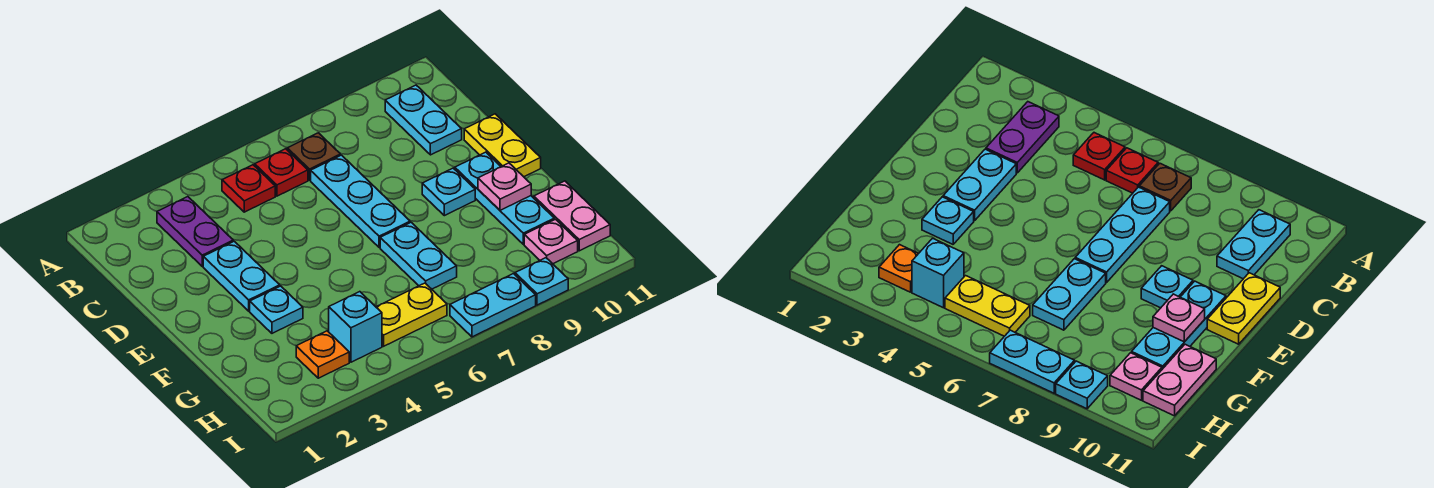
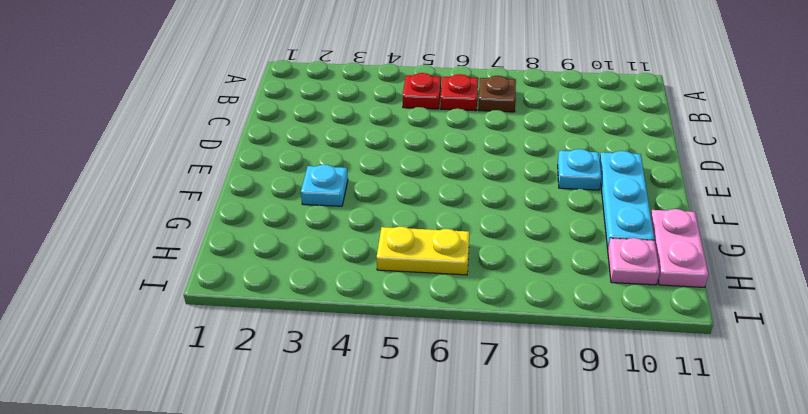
none -> purple plate B3:C3 level 1
none -> cyan plate B10:C10 level 1
none -> cyan plate C7:E7 level 1

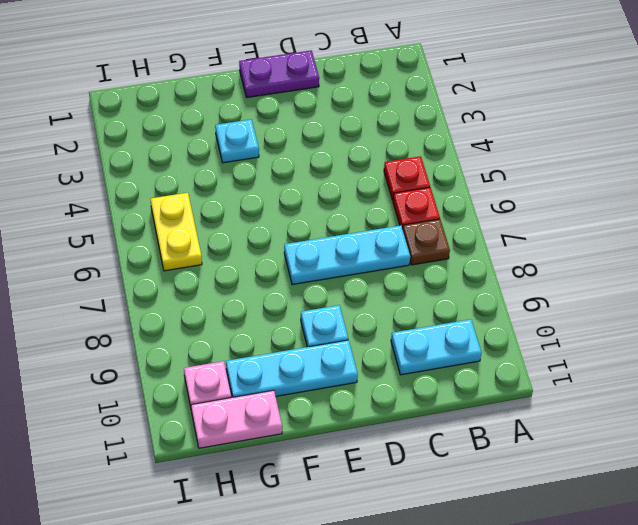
purple plate D1:E1 level 1 -> purple plate B3:C3 level 1
none -> cyan plate D3:E3 level 1
none -> yellow plate D11:E11 level 1
none -> cyan plate F7:G7 level 1

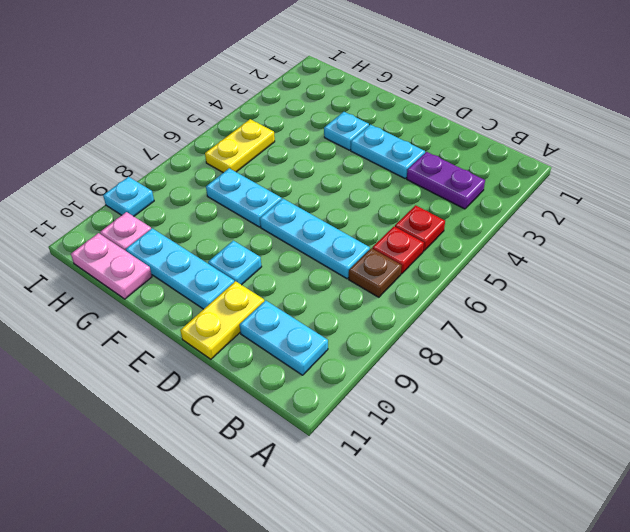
yellow plate D10:D11 level 1 -> yellow plate D11:E11 level 1
none -> orange plate H3 level 1
none -> cyan brick H4 level 1
none -> cyan plate I7:I8 level 1

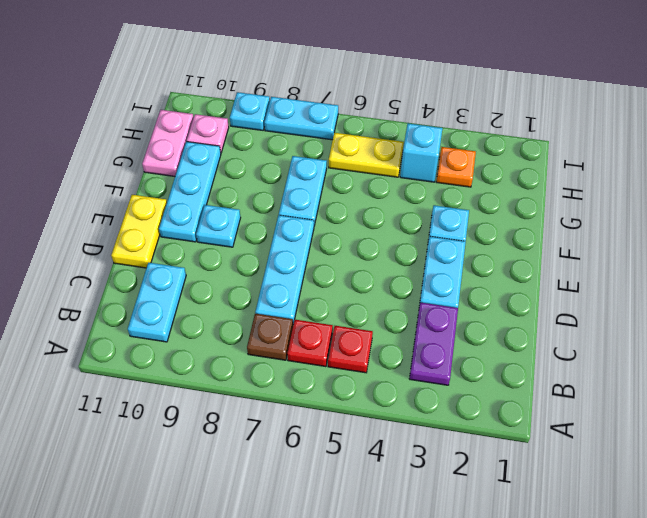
none -> pink plate F10 level 2

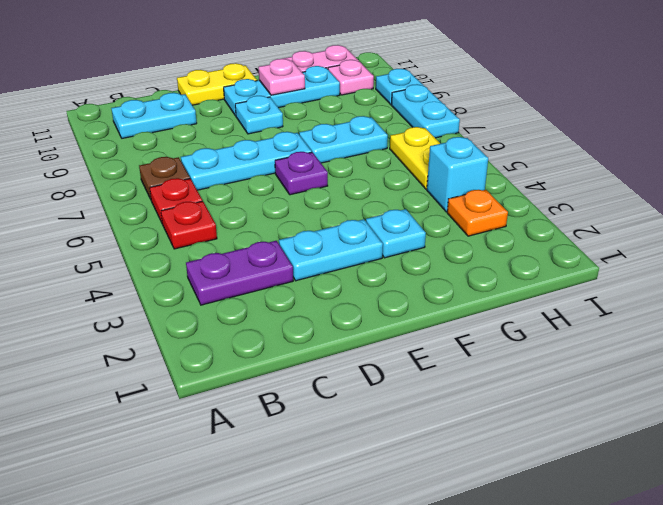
purple plate E6 level 1 -> none

